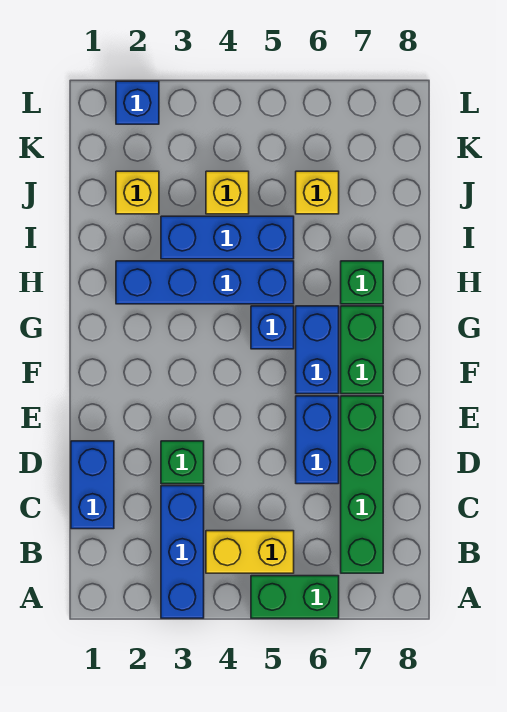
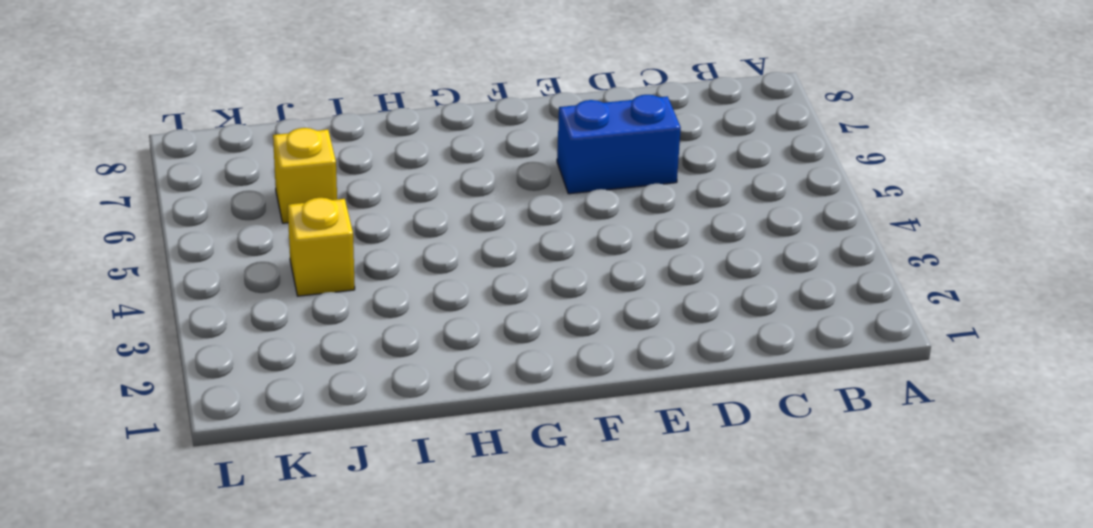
none -> blue brick A3:C3 level 1
none -> green brick A5:A6 level 1
none -> yellow brick B4:B5 level 1

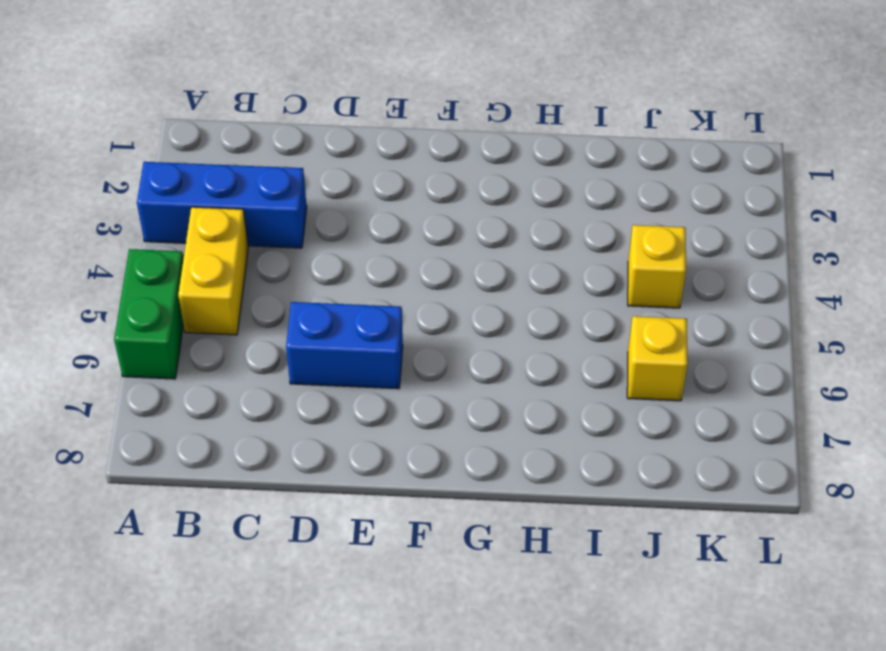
none -> green brick B7:E7 level 1
none -> blue brick C1:D1 level 1
none -> green brick D3 level 1

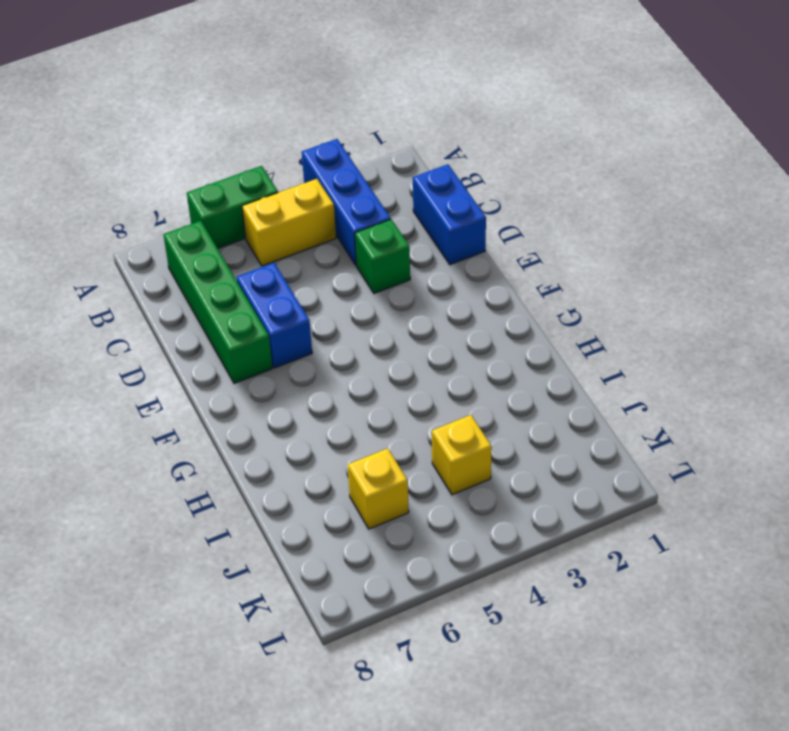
none -> blue brick F6:G6 level 1
none -> green brick F7:G7 level 1
none -> blue brick G5 level 1

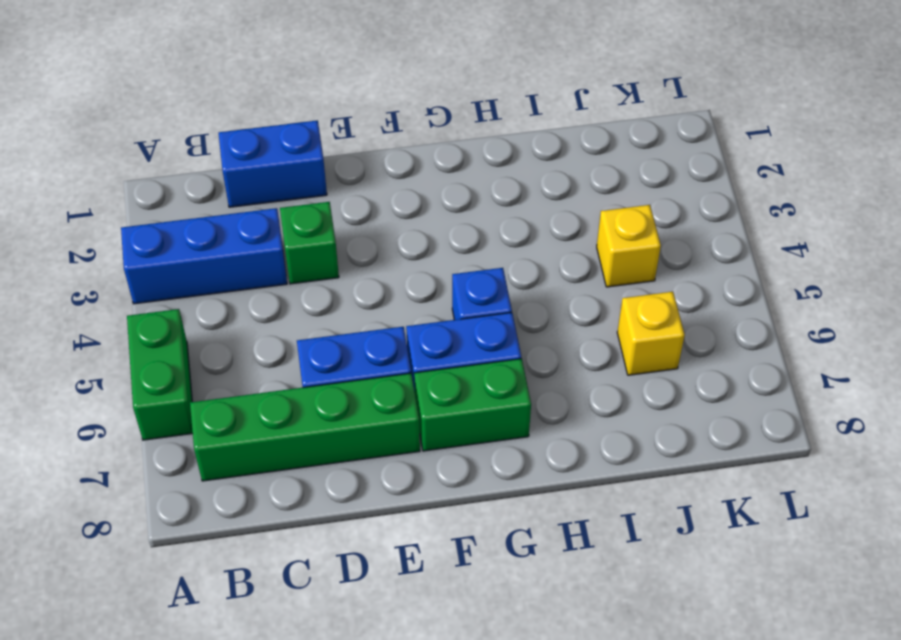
none -> yellow brick B4:B5 level 1
none -> blue brick H2:H5 level 1
none -> green brick H7 level 1

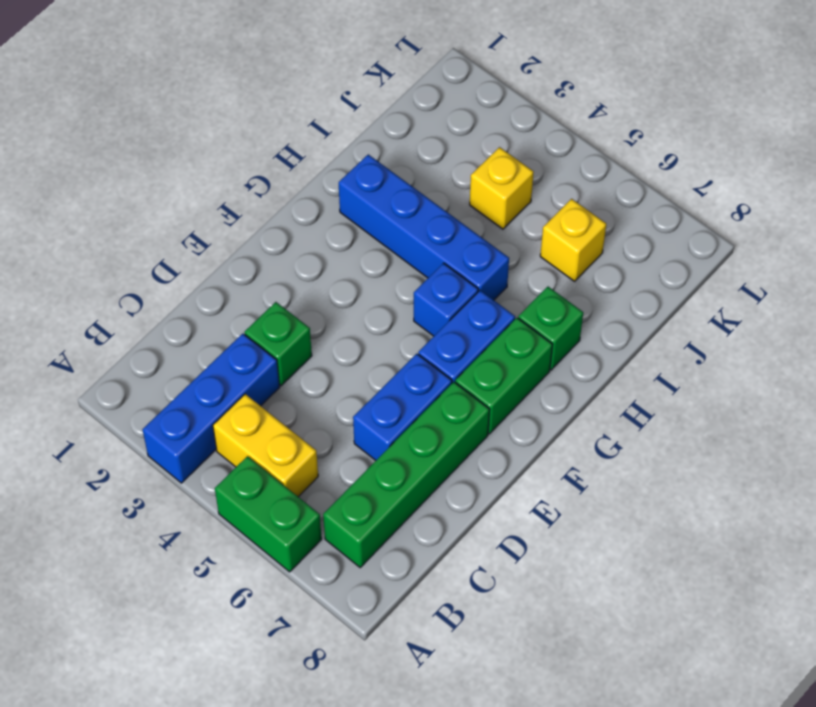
none -> blue brick C1:D1 level 1
none -> blue brick I3:I5 level 1
none -> yellow brick J2 level 1

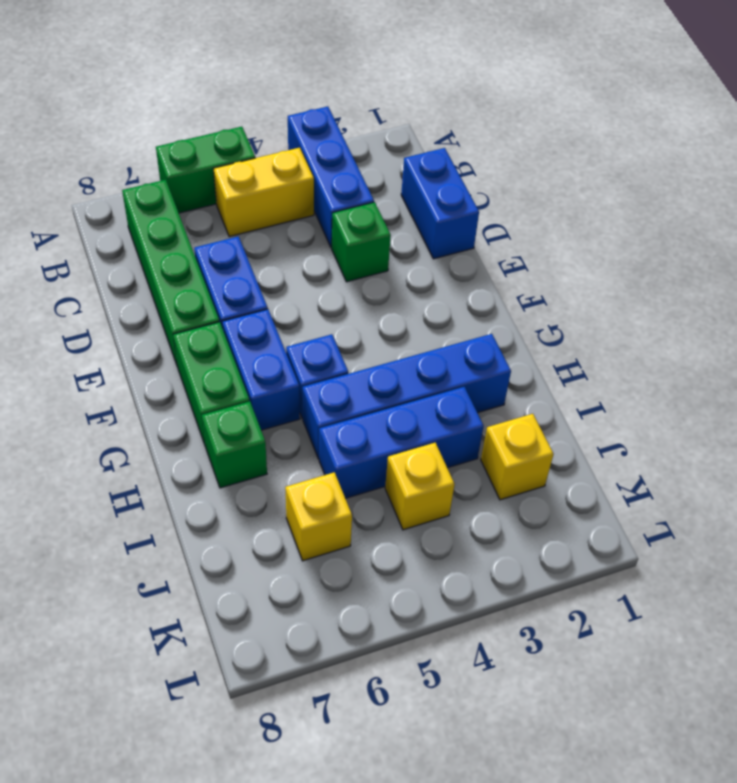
none -> blue brick L2 level 1

